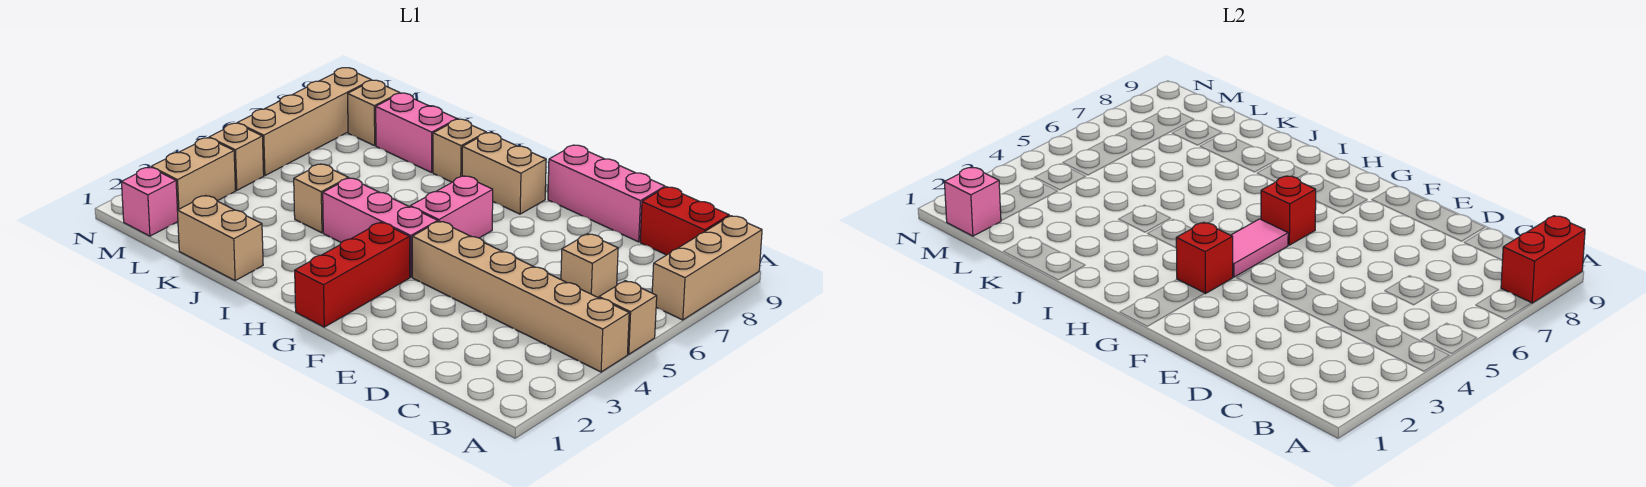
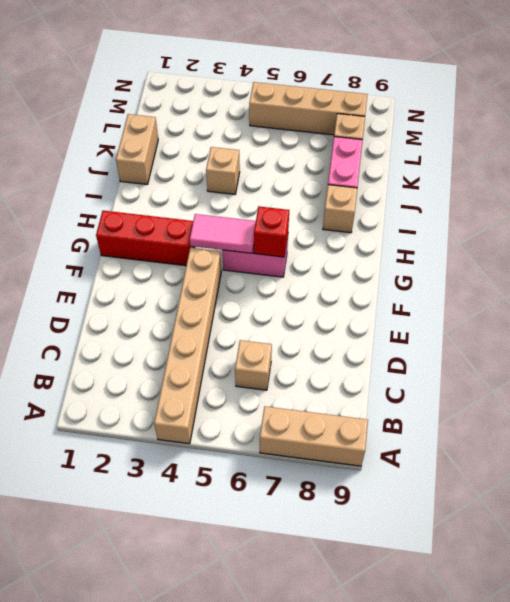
none -> tan brick A5 level 1
none -> red brick B9:C9 level 1
none -> pink brick D9:F9 level 1

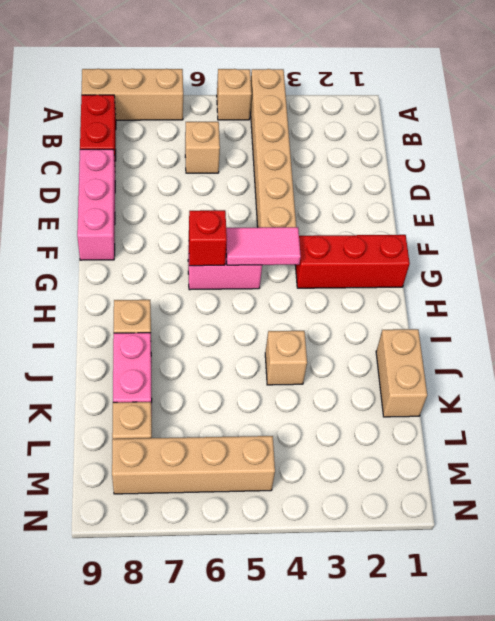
none -> pink brick G4:I4 level 1
none -> tan brick G8:H8 level 1
none -> pink brick M1 level 1

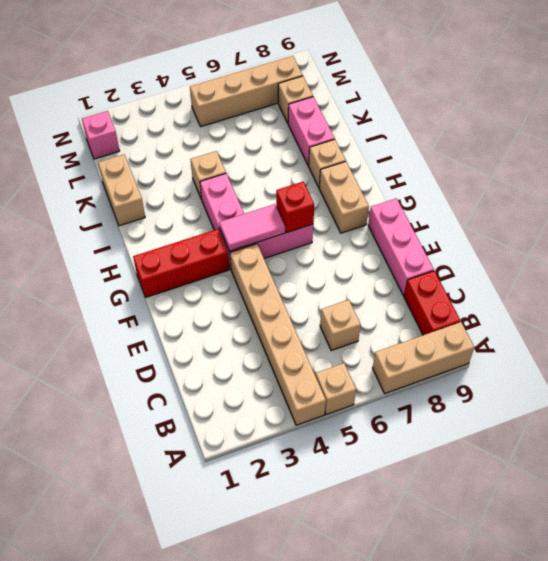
none -> tan brick M2:M3 level 1
none -> tan brick M4 level 1
none -> red brick A8:A9 level 2

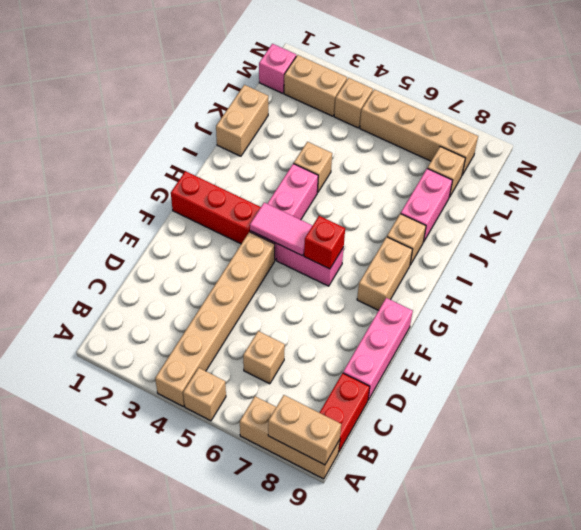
tan brick A8:A9 level 2 -> red brick A8:A9 level 2
none -> red brick G3 level 2
none -> pink brick M1 level 2

